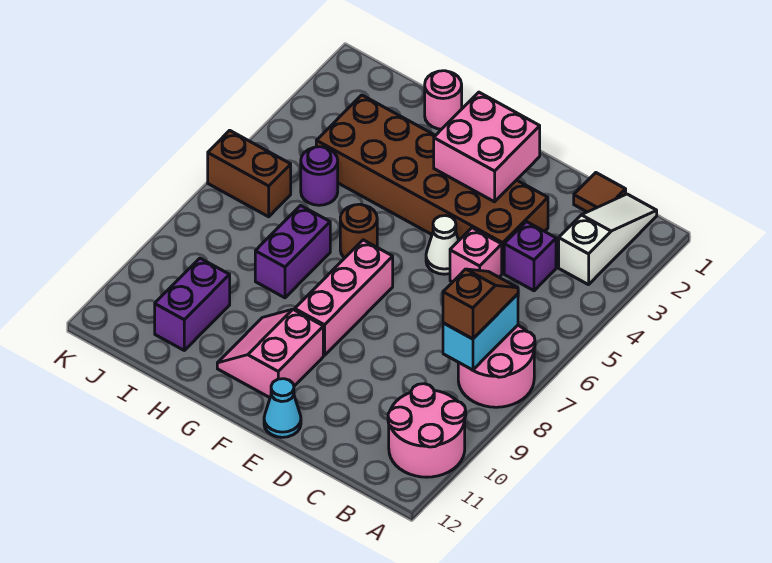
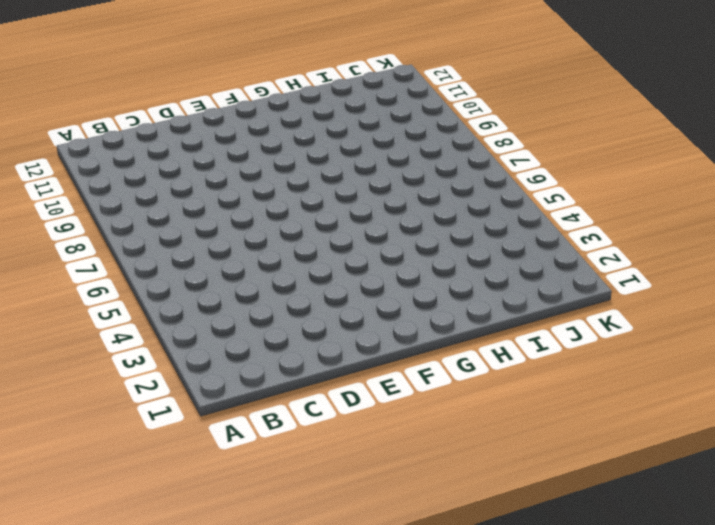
none -> pink round brick A7:B8 level 1
none -> pink round brick A10:B11 level 1
none -> white slope B1:B3 level 1 top 3

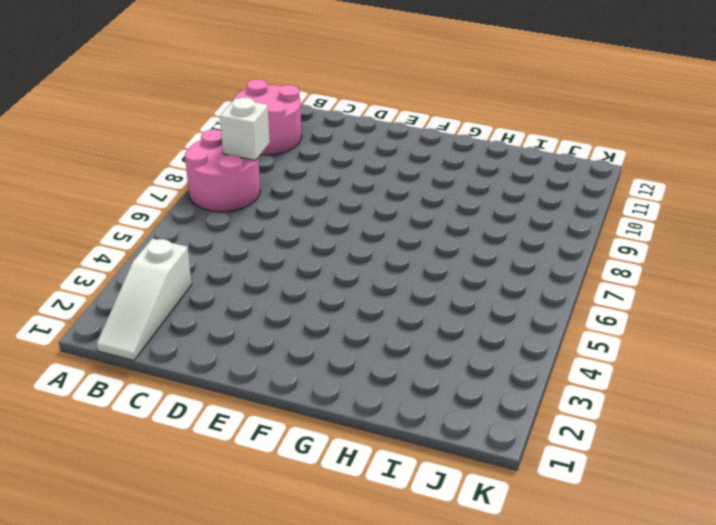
white brick B8 level 2 -> cyan brick B7:B8 level 2
none -> brown tile C1 level 1
none -> purple brick C4 level 1
none -> brown brick D3:I4 level 1

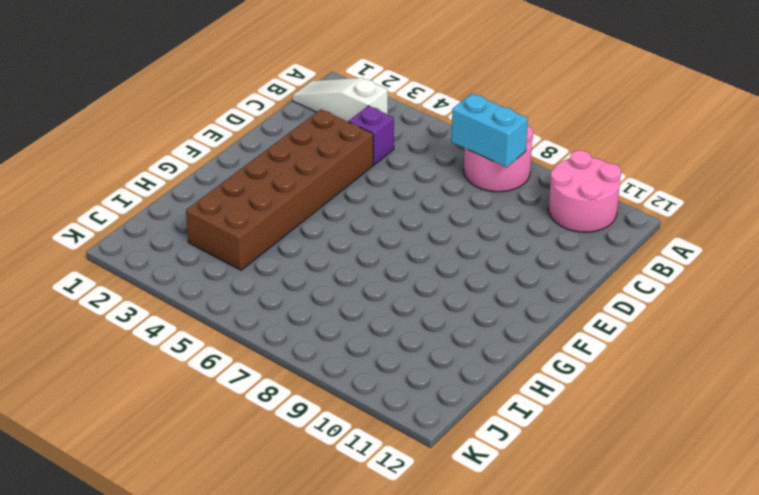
none -> brown tile C1 level 1
none -> pink brick D5 level 1
none -> white cone E5 level 1

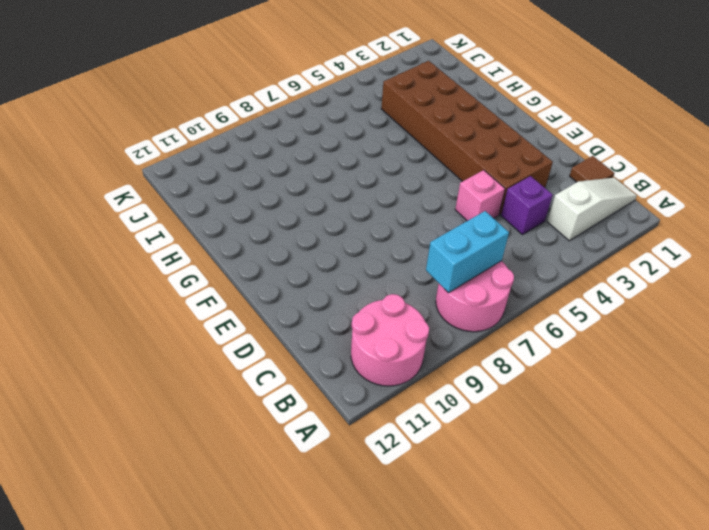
none -> white cone E5 level 1
none -> cyan cone E12 level 1
none -> pink brick F7:F9 level 1

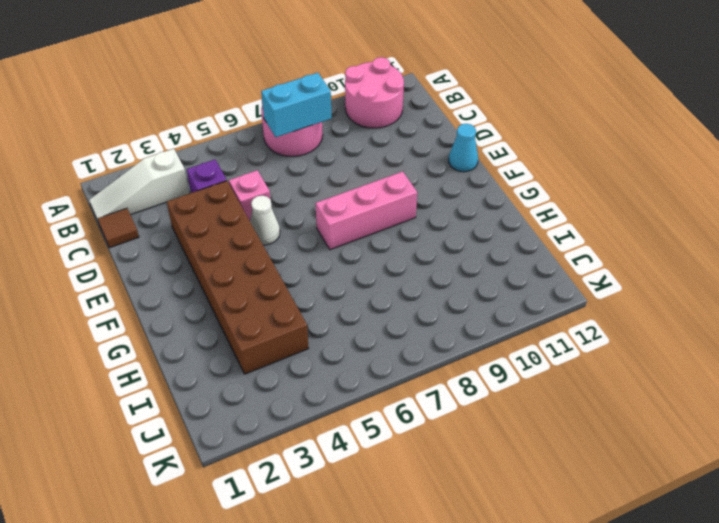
none -> pink slope F10:G11 level 1 top F
none -> brown round brick G6 level 1
none -> pink round brick H1 level 1

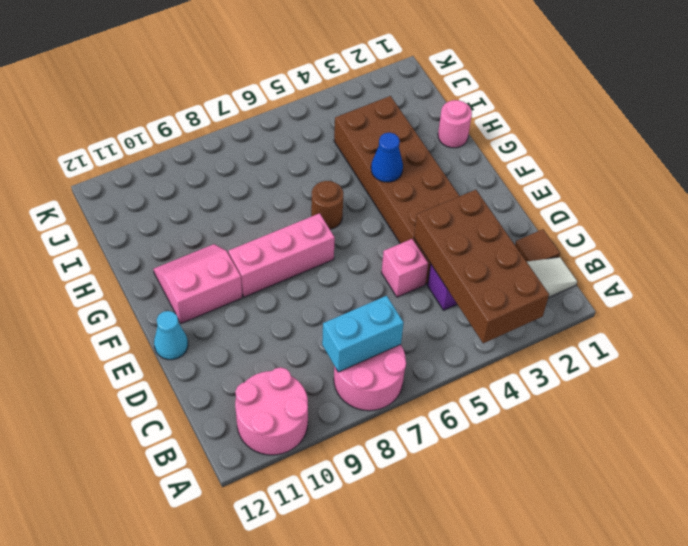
brown brick A3:D4 level 2 -> none
blue cone G4 level 2 -> none
none -> white cone E5 level 1
none -> purple brick H7:H8 level 1
none -> purple round brick I5 level 1

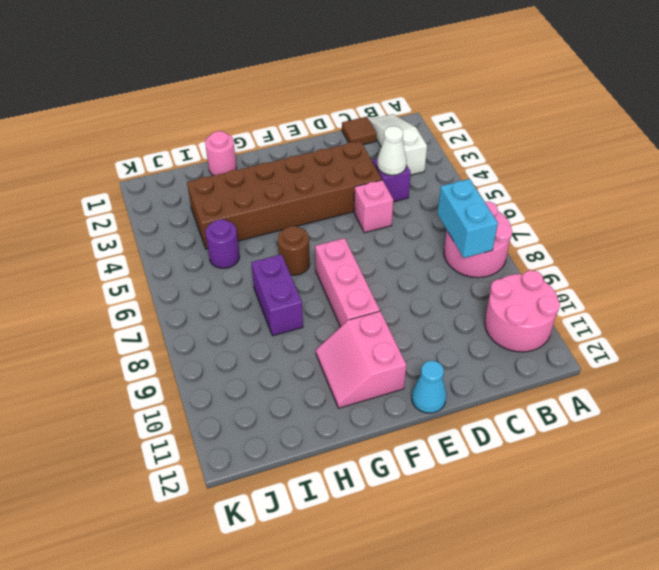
white cone C4 level 2 -> white cone E5 level 1
none -> purple brick I10:I11 level 1
none -> brown brick J6:K6 level 1
none -> pink brick E2:F3 level 2

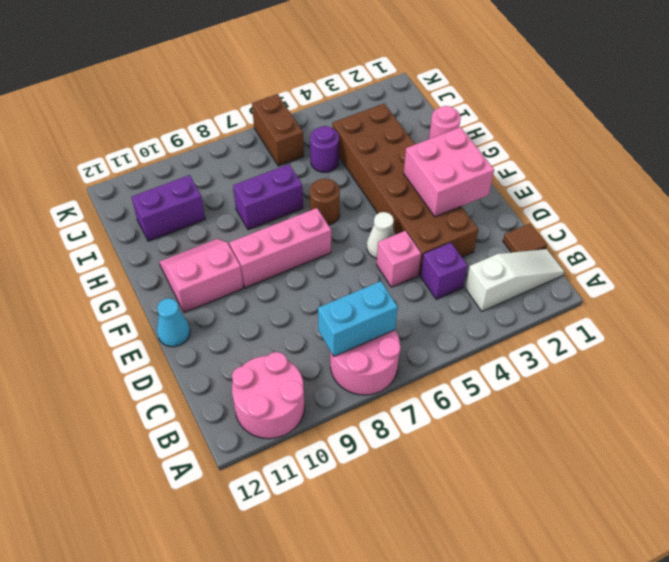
none -> brown slope B7:B8 level 3 top 8

